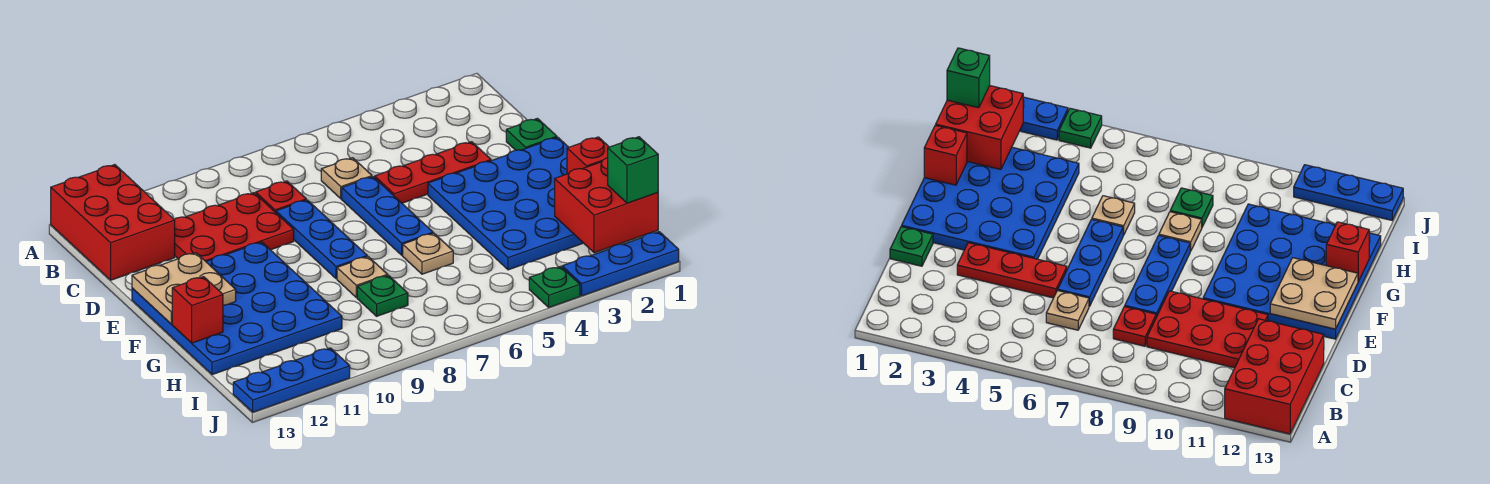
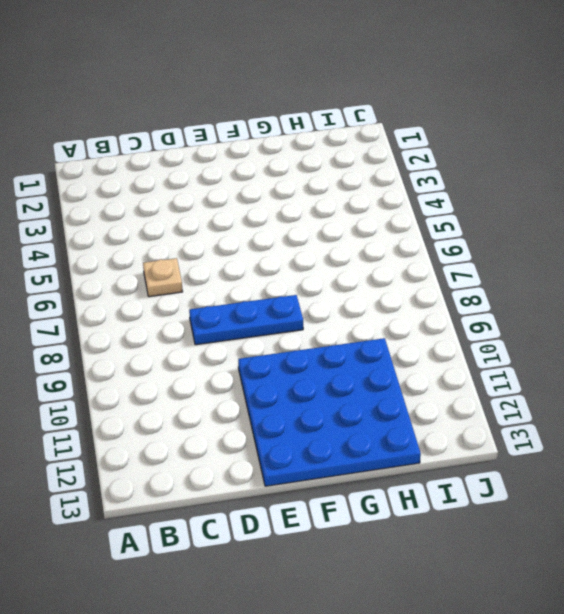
none -> red brick A12:C13 level 1
none -> red plate C8 level 1
none -> red plate C9:D11 level 1

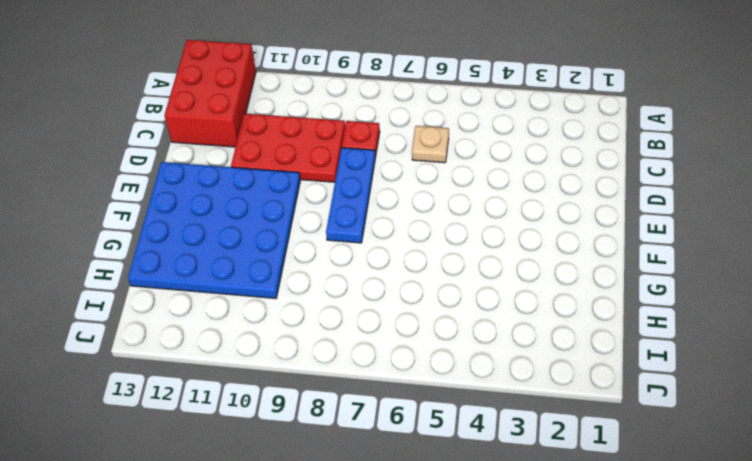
none -> green plate D1 level 1
none -> red plate D3:D5 level 1
none -> blue plate D6:F6 level 1

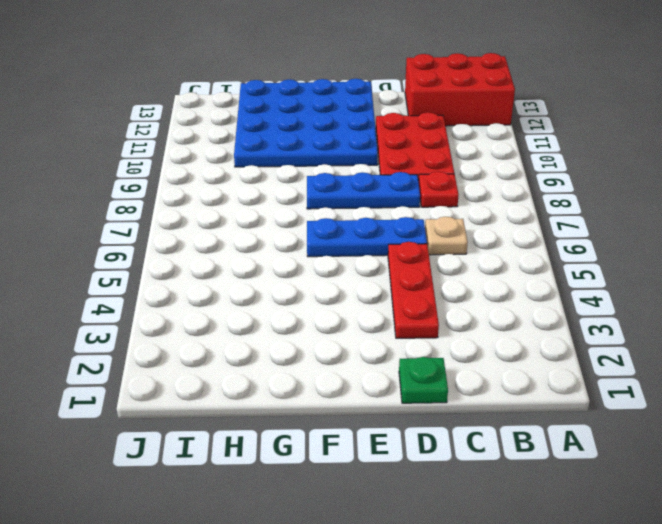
none -> blue plate E1:H4 level 1
none -> tan plate G6 level 1
none -> tan plate G8 level 1

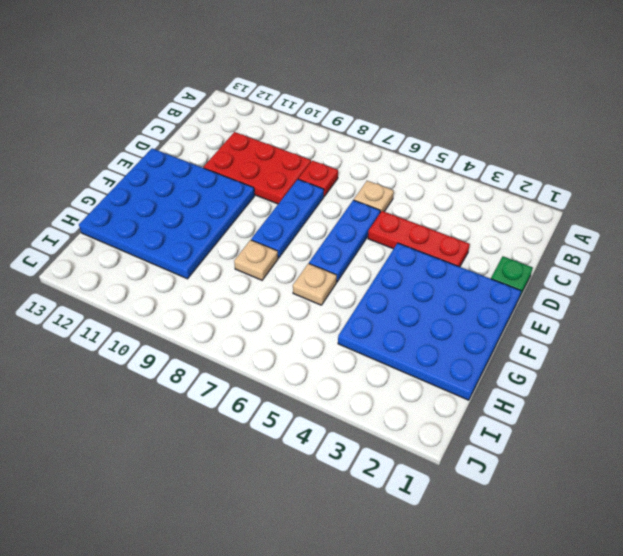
none -> red brick A12:C13 level 1
none -> green plate H8 level 1
none -> blue plate J1:J3 level 1

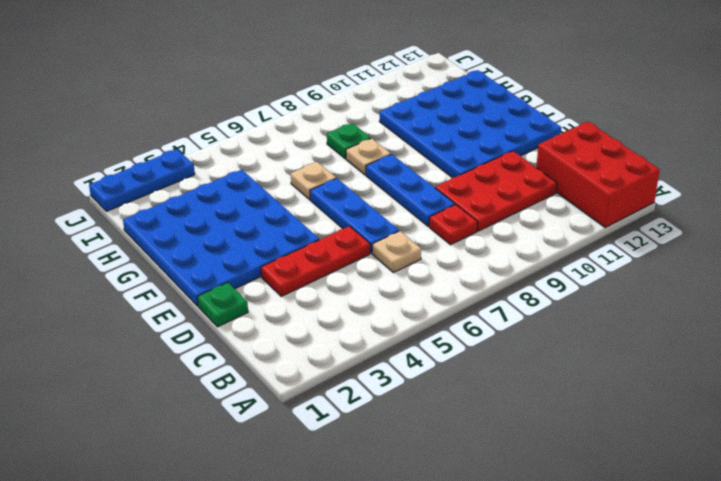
none -> green plate J4 level 1
none -> blue plate J11:J13 level 1
none -> tan plate E12:F13 level 2

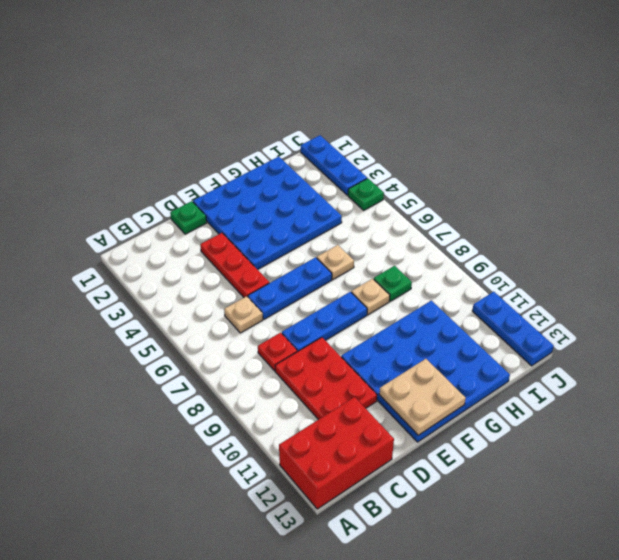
none -> red brick G1 level 2
none -> red brick G13 level 2
none -> red brick H1:I2 level 2

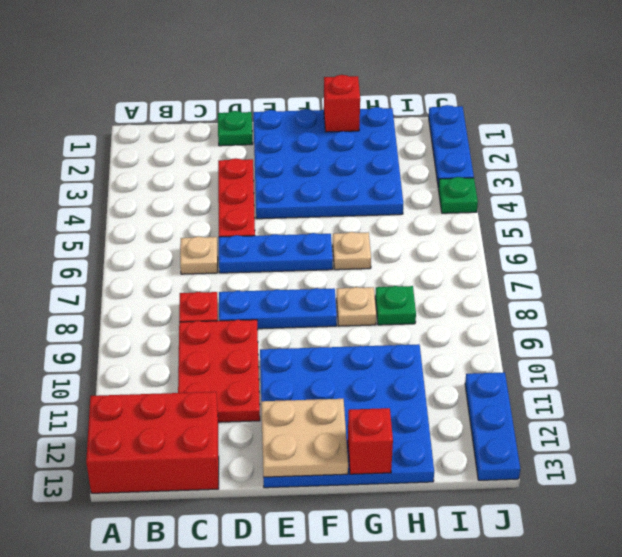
none -> red brick H1:I2 level 2
none -> green brick I1 level 3

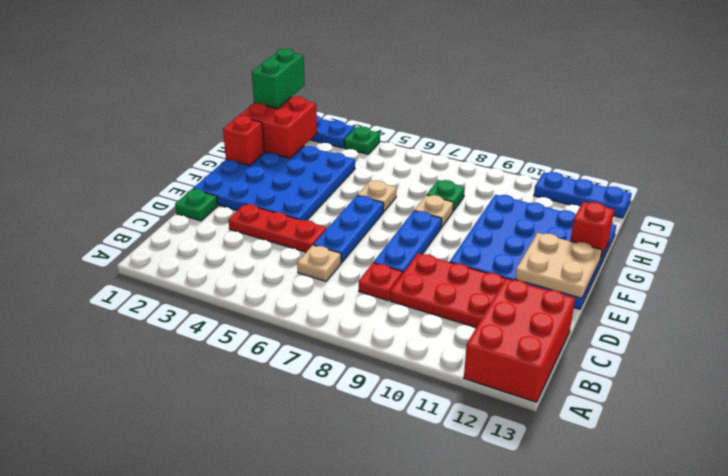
green brick I1:J1 level 3 -> green brick I1 level 3

